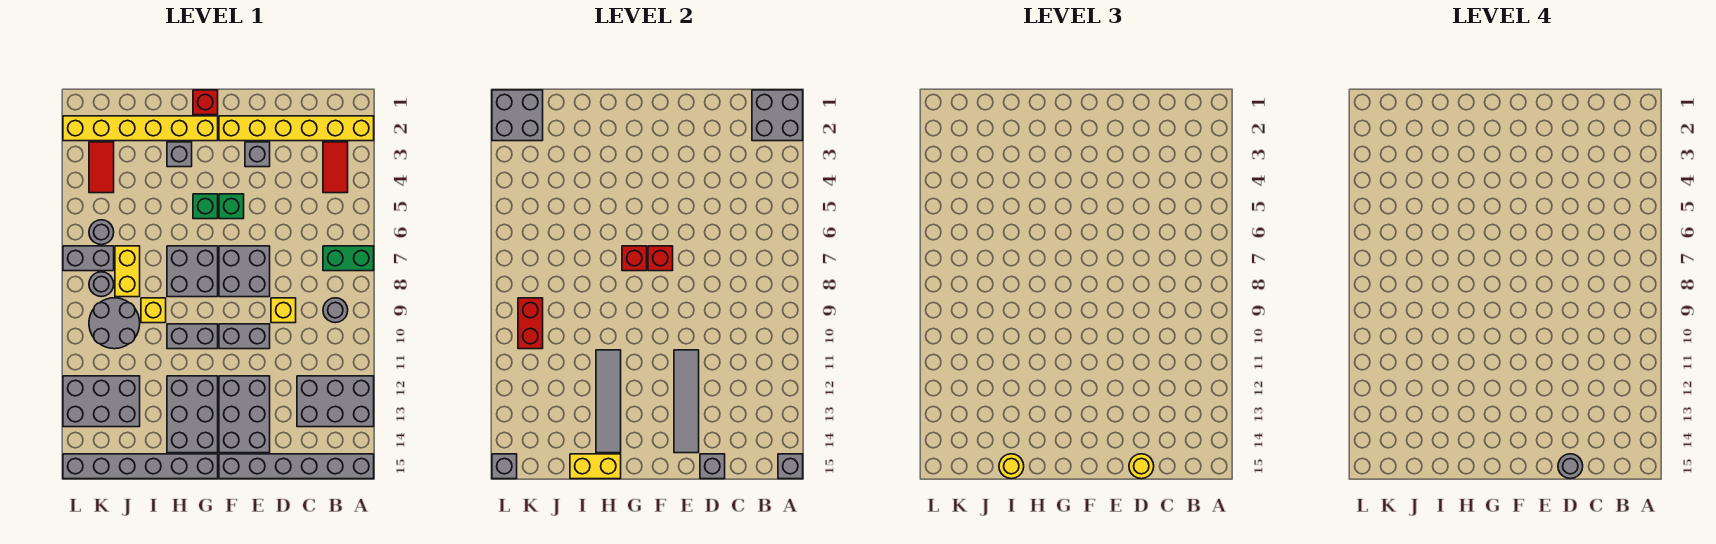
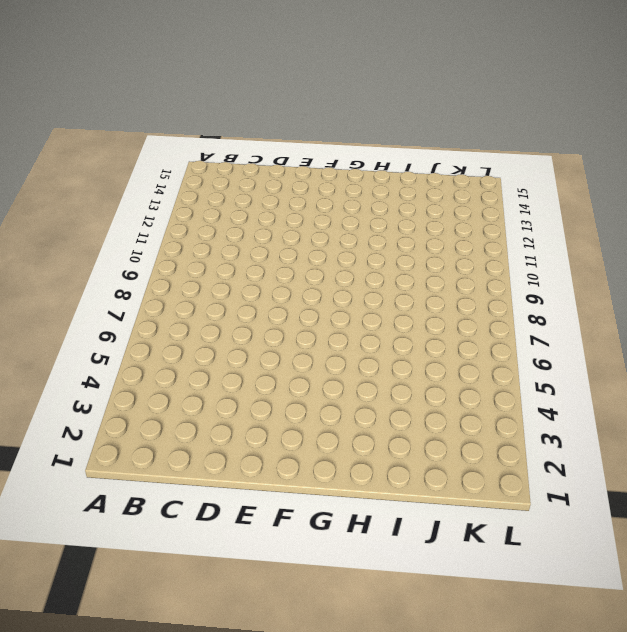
none -> yellow brick A2:F2 level 1
none -> green brick A7:B7 level 1
none -> grey brick A12:C13 level 1
none -> grey brick A15:F15 level 1

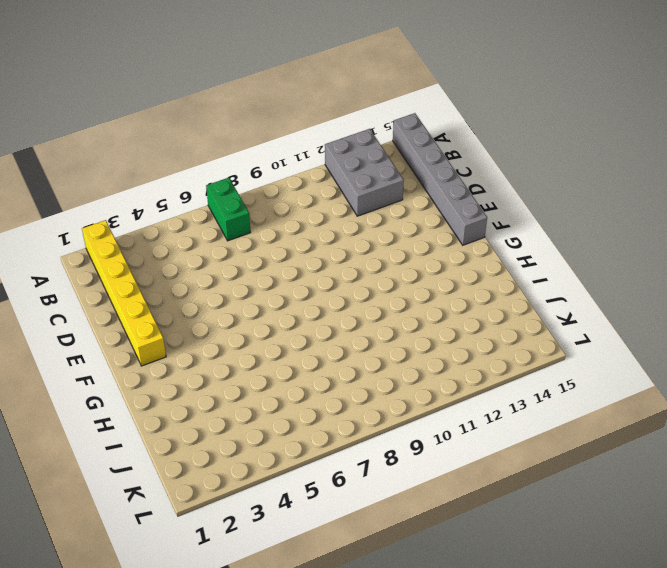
none -> red tile B3:B4 level 1
none -> grey round brick B9 level 1
none -> yellow brick D9 level 1
none -> grey brick E3 level 1

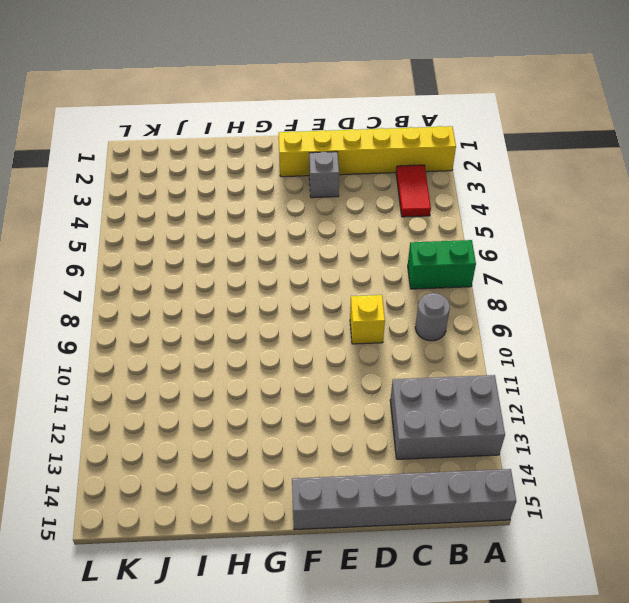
none -> grey brick E7:F8 level 1
none -> grey brick E10:F10 level 1
none -> grey brick E12:F14 level 1
none -> green brick F5 level 1

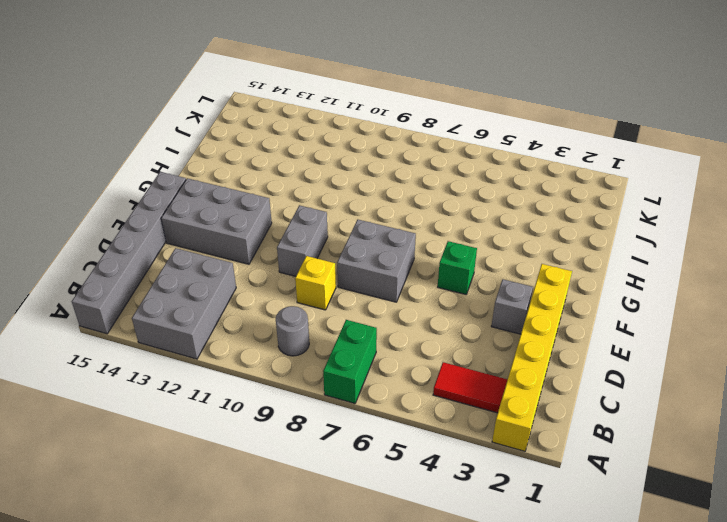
none -> red brick G1 level 1
none -> yellow brick G2:L2 level 1
none -> green brick G5 level 1
none -> grey brick G7:H8 level 1

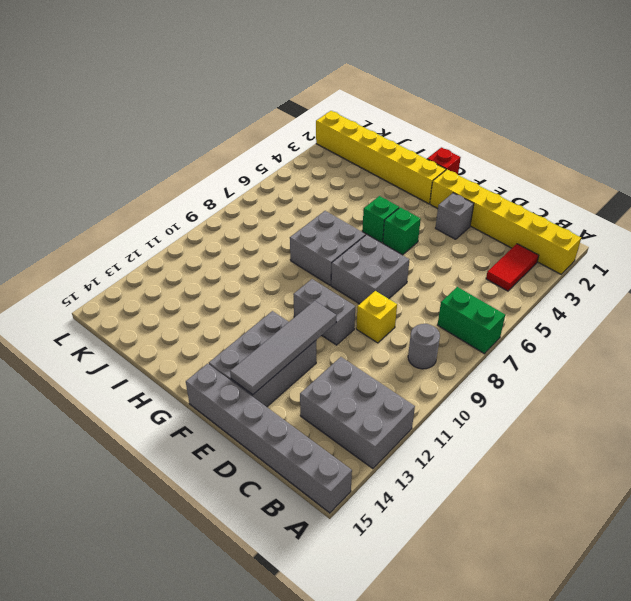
none -> grey brick G10:H10 level 1
none -> grey brick G12:H14 level 1
none -> grey brick G15:L15 level 1
none -> grey brick H3 level 1

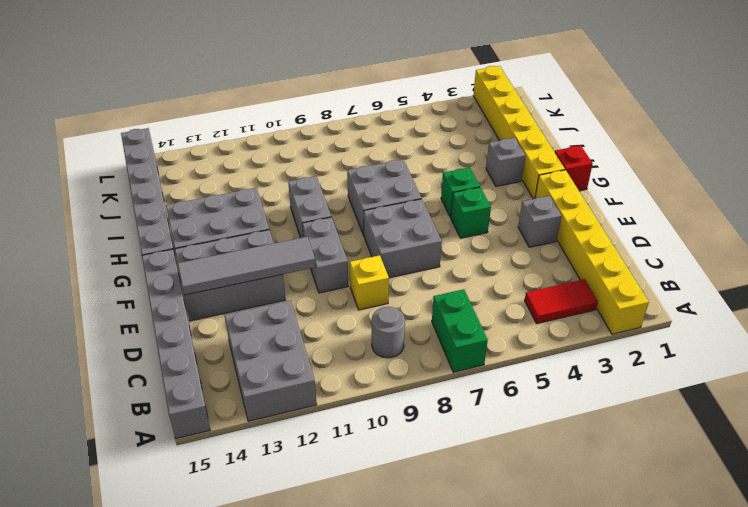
none -> yellow brick I9 level 1
none -> yellow brick J7:J8 level 1
none -> grey round brick J9:K10 level 1
none -> grey brick J12:L13 level 1

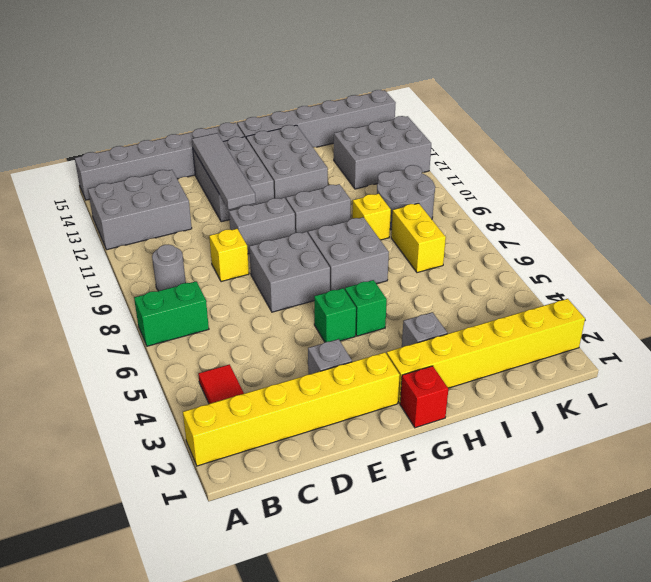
none -> red tile K3:K4 level 1
none -> grey round brick K6 level 1
none -> grey brick K7:L7 level 1
none -> grey round brick K8 level 1

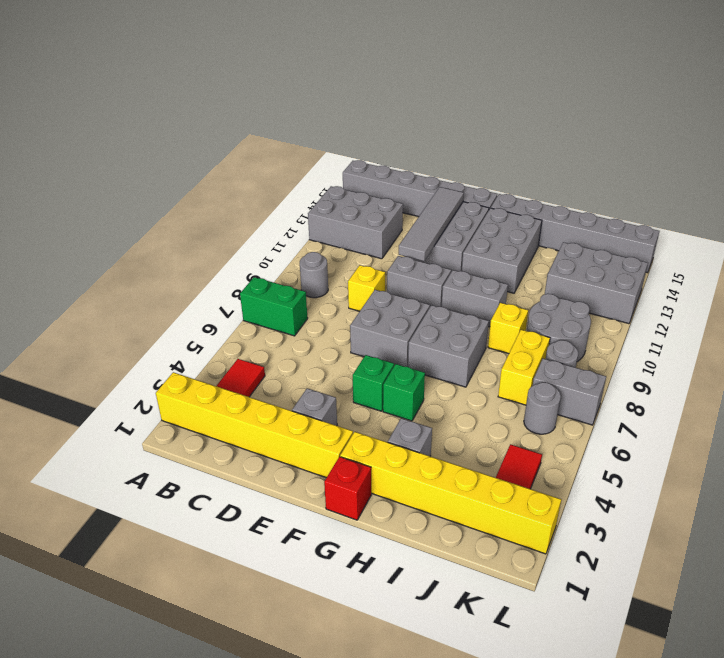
none -> grey brick A1:B2 level 2
none -> grey brick A15 level 2
none -> grey brick D15 level 2
none -> red brick F7 level 2

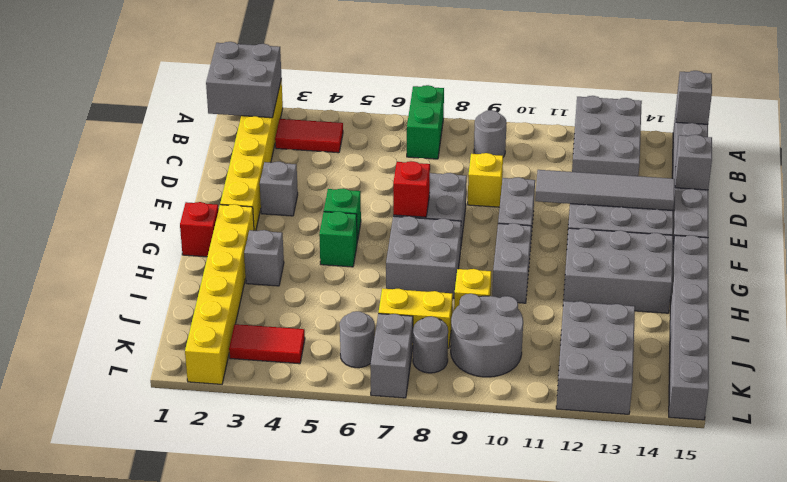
none -> red brick G7 level 2
none -> grey tile H11:H14 level 2
none -> yellow brick H15:I15 level 2
none -> grey brick K1:L2 level 2

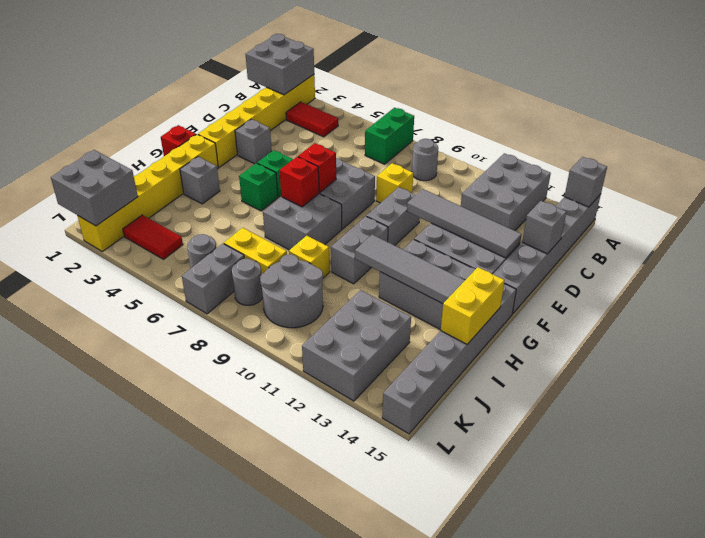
none -> red brick K9:K10 level 2
none -> grey brick L15 level 2
none -> yellow round brick D15 level 3
none -> yellow round brick I15 level 3

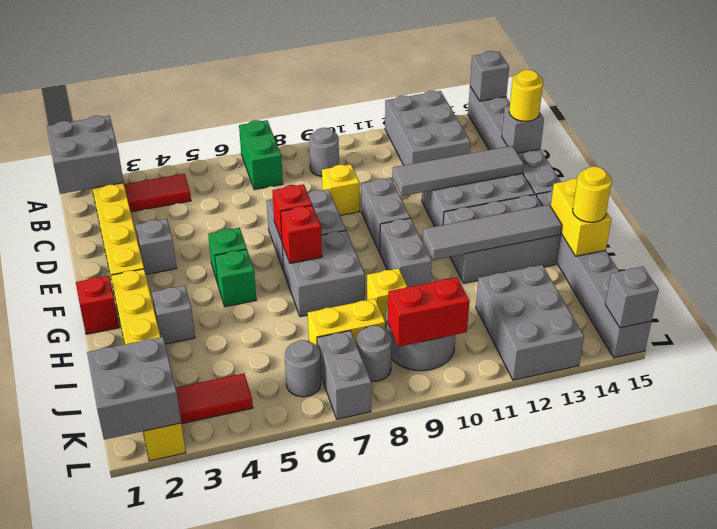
none -> grey round brick D15 level 4

